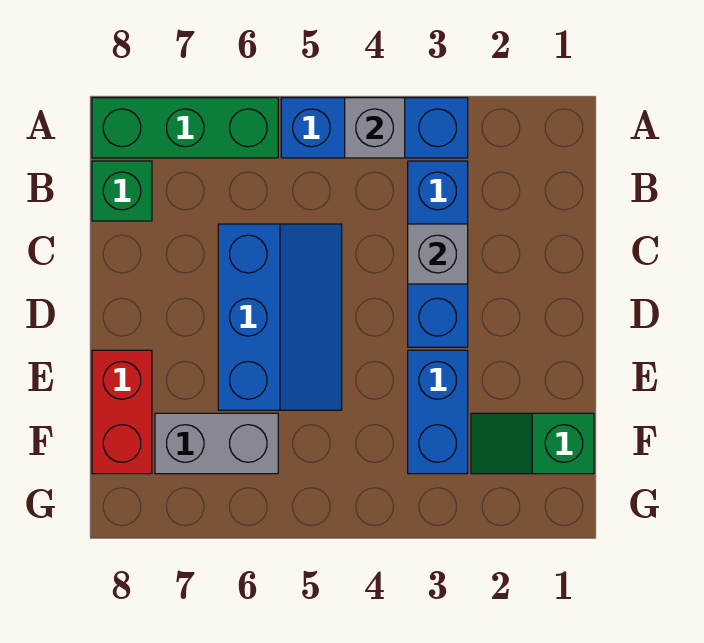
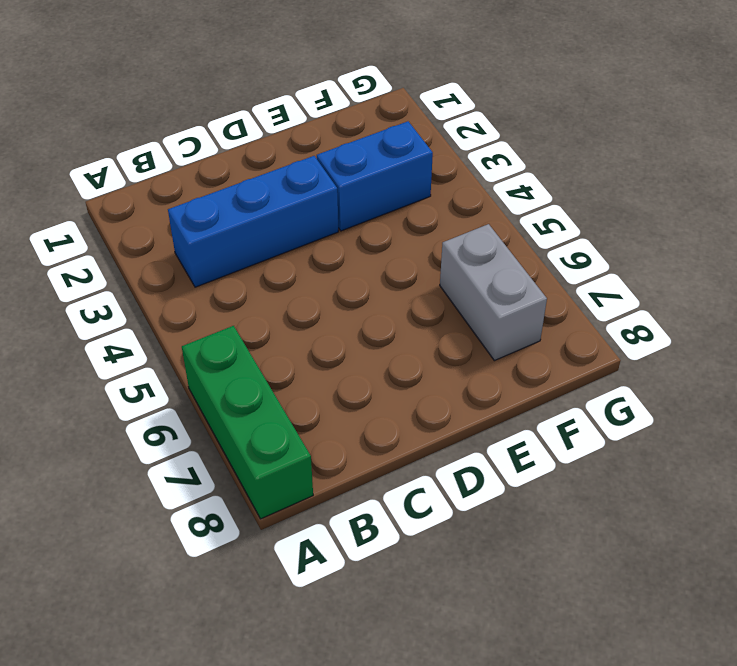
none -> blue brick A3:A5 level 1
none -> green brick B8 level 1

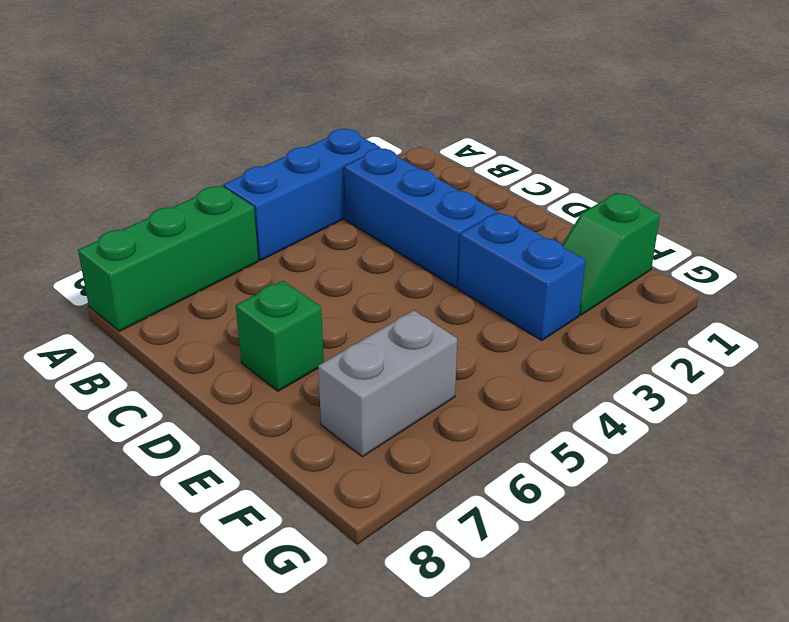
green brick D7 level 1 -> green brick B8 level 1
none -> blue slope C5:E6 level 1 top 6
none -> red brick E8:F8 level 1

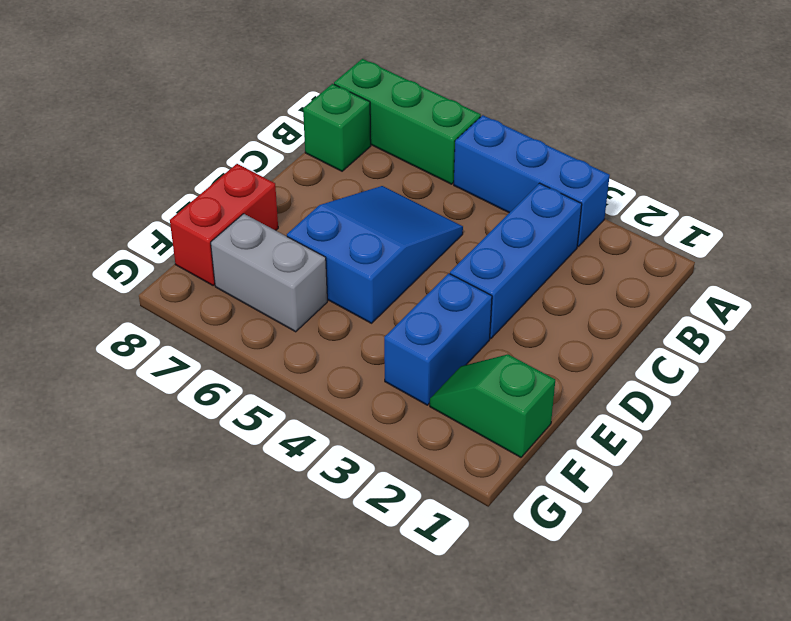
blue slope C5:E6 level 1 top E -> blue slope C5:E6 level 1 top 6
none -> grey brick A4 level 2
none -> grey brick C3 level 2

